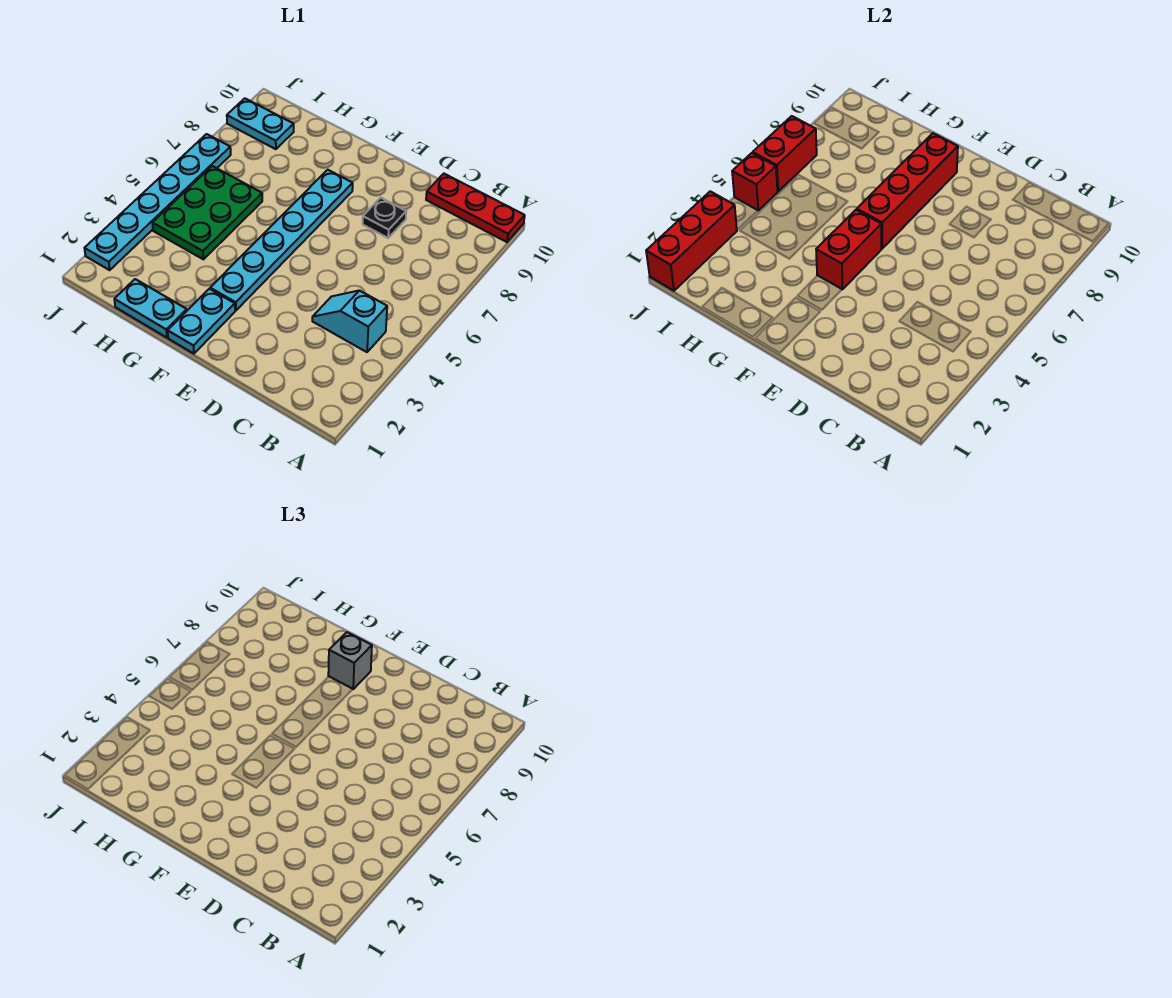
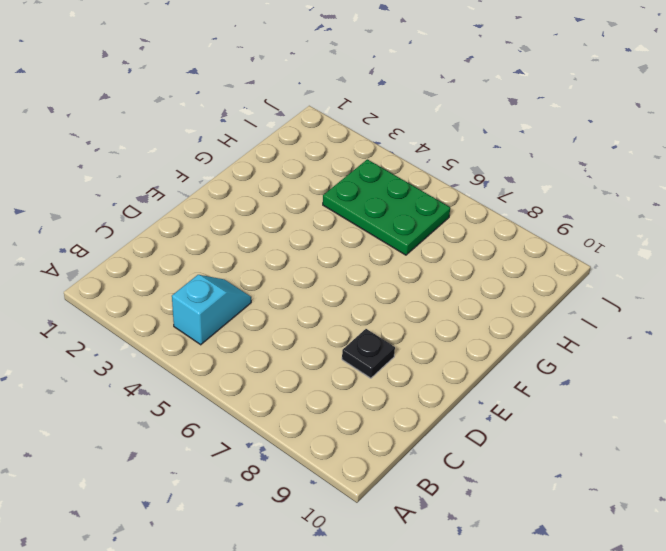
none -> red plate A10:C10 level 1
none -> cyan plate F1:F2 level 1
none -> cyan plate F3:F8 level 1

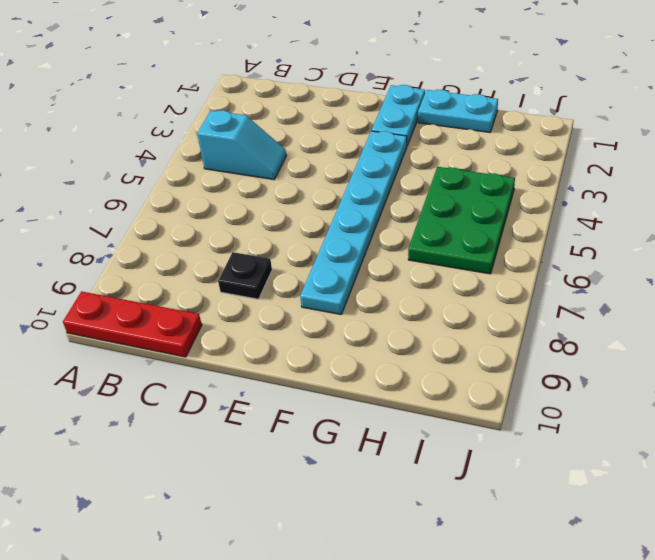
none -> cyan plate I9:J9 level 1
none -> cyan plate J2:J7 level 1
none -> red brick F4:F5 level 2

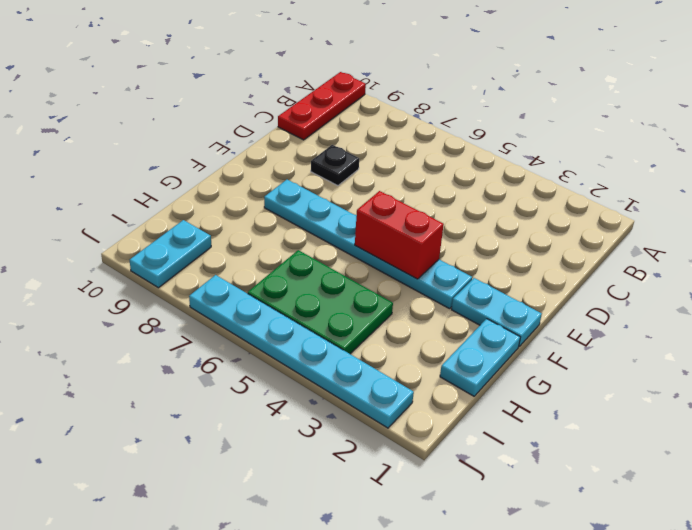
none -> cyan slope B4:C4 level 1 top B
none -> red brick F6:F9 level 2
none -> red brick J1:J3 level 2

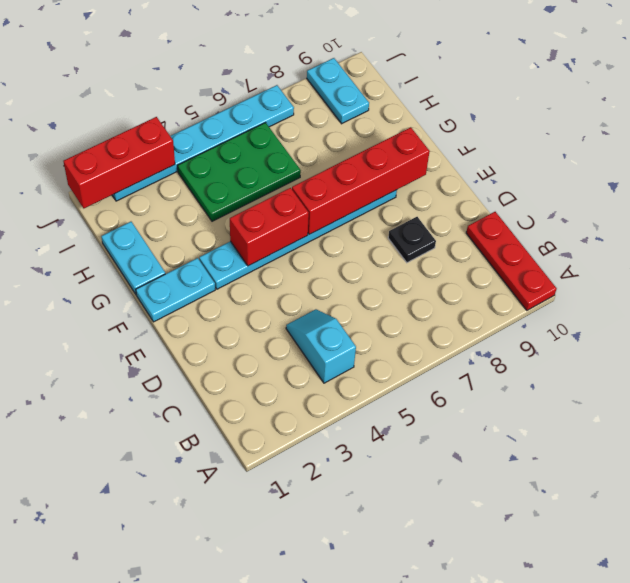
none -> red brick J5 level 2
none -> red brick J6:J7 level 2
none -> grey brick F9 level 3

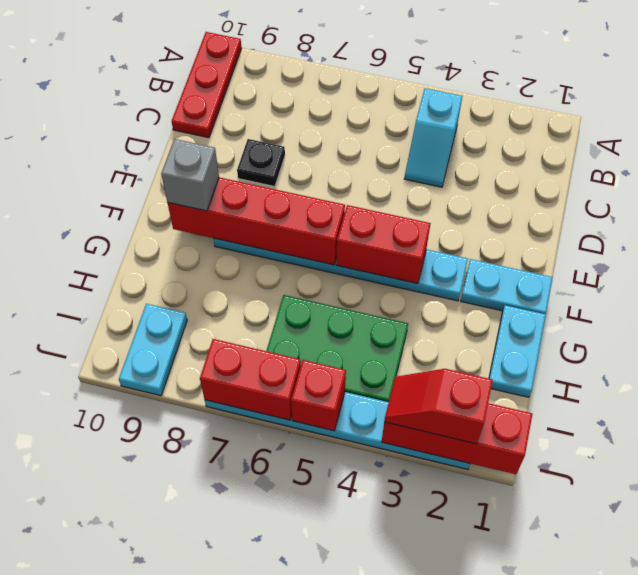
red slope J2:J3 level 3 top 2 -> none

